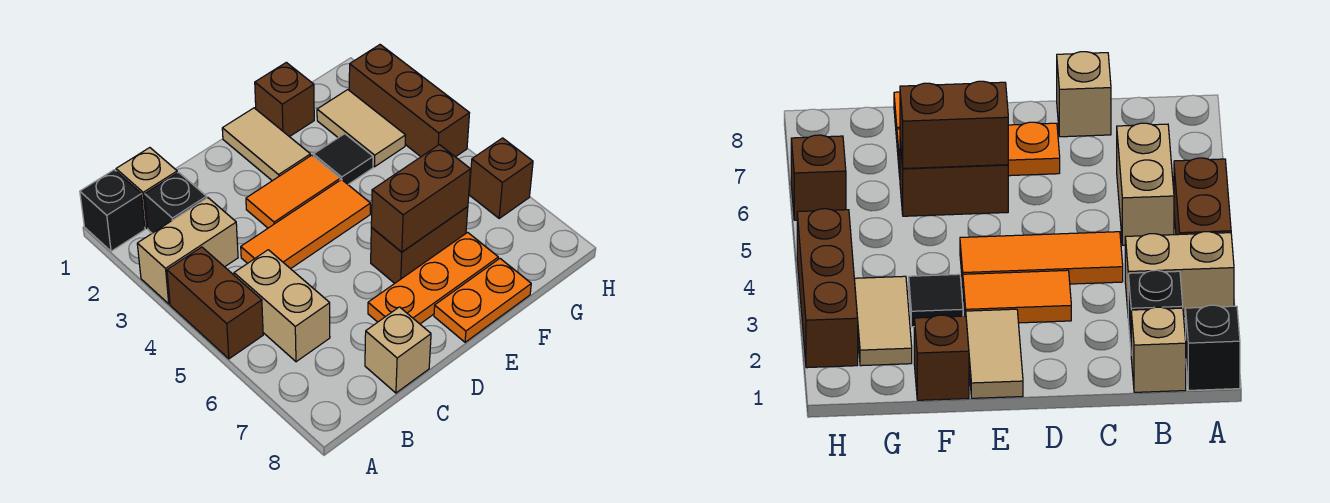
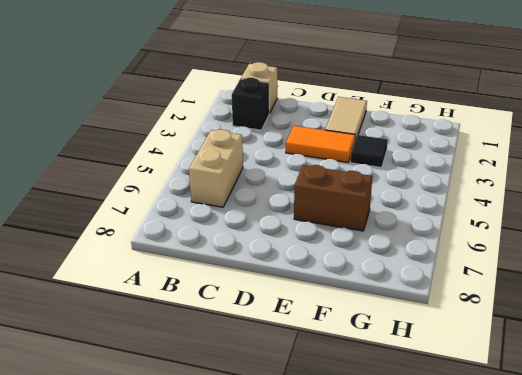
none -> black brick A1 level 1
none -> tan brick A3:B3 level 1
none -> brown brick A4:A5 level 1

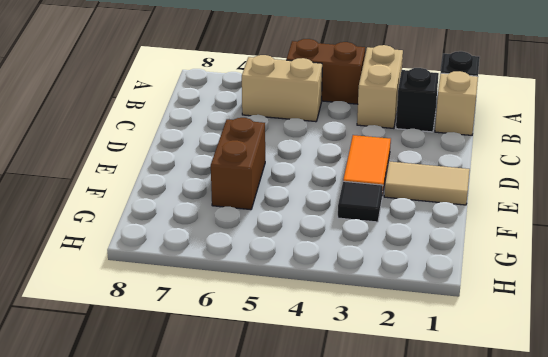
none -> orange tile C4:E4 level 1
none -> tan brick C8 level 1
none -> orange plate D7:F7 level 1

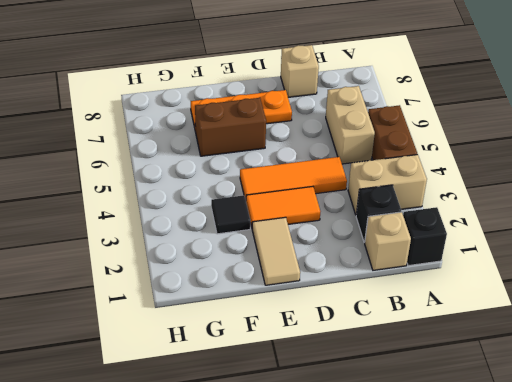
none -> orange plate E8:F8 level 1
none -> brown brick F1 level 1
none -> tan tile G2:G3 level 1

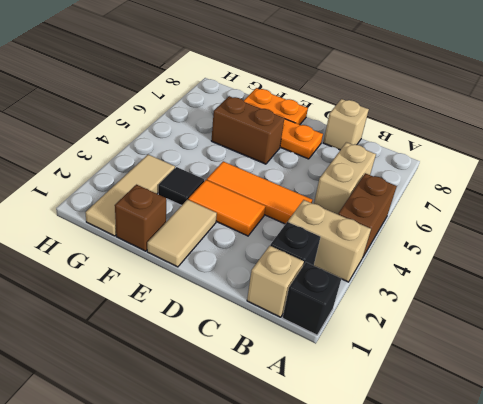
tan tile G1:G3 level 1 -> tan tile G2:G3 level 1
none -> brown brick H2:H4 level 1
none -> brown brick H6 level 1
none -> brown brick E6:F6 level 2

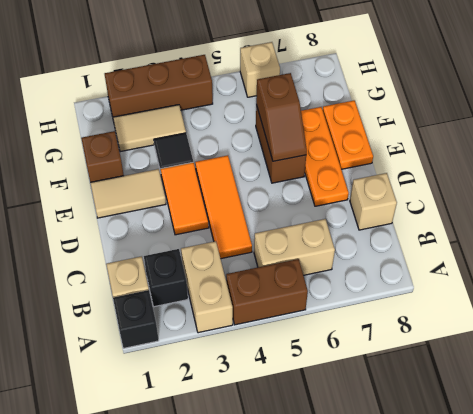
brown slope E6:F6 level 2 top F -> brown brick E6:F6 level 2
tan brick H6 level 1 -> brown brick H6 level 1

